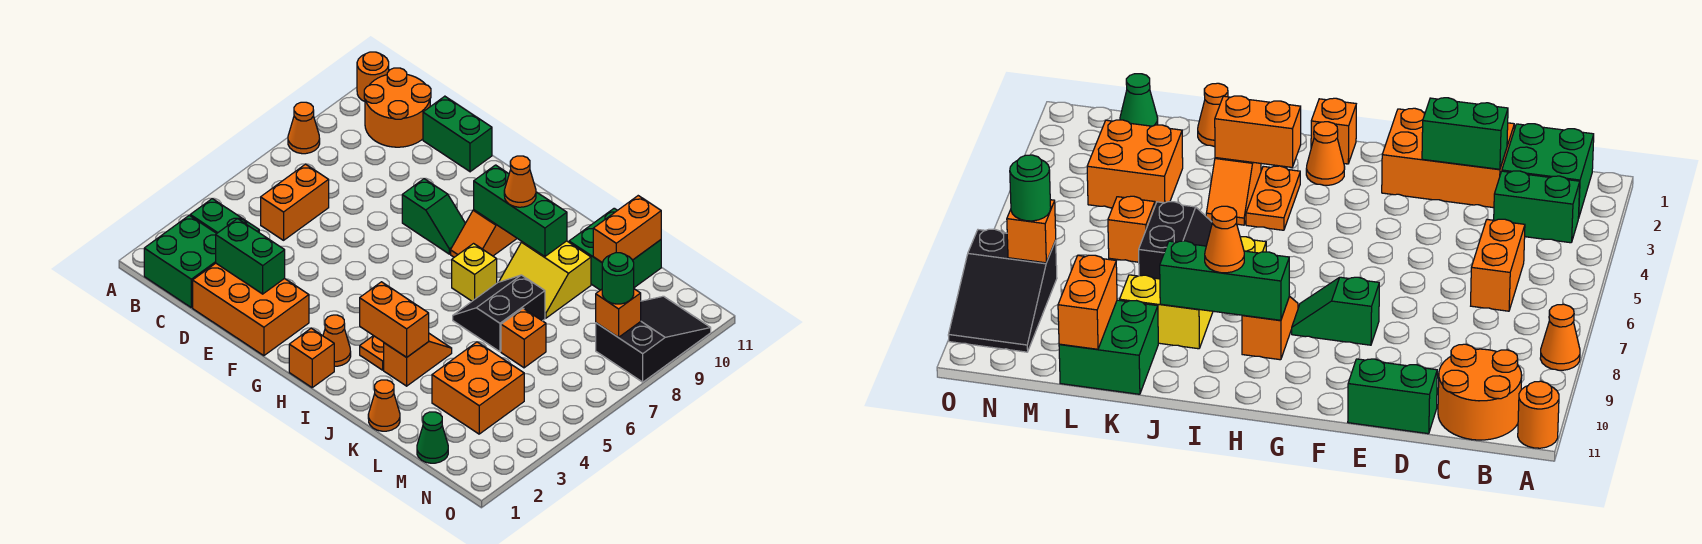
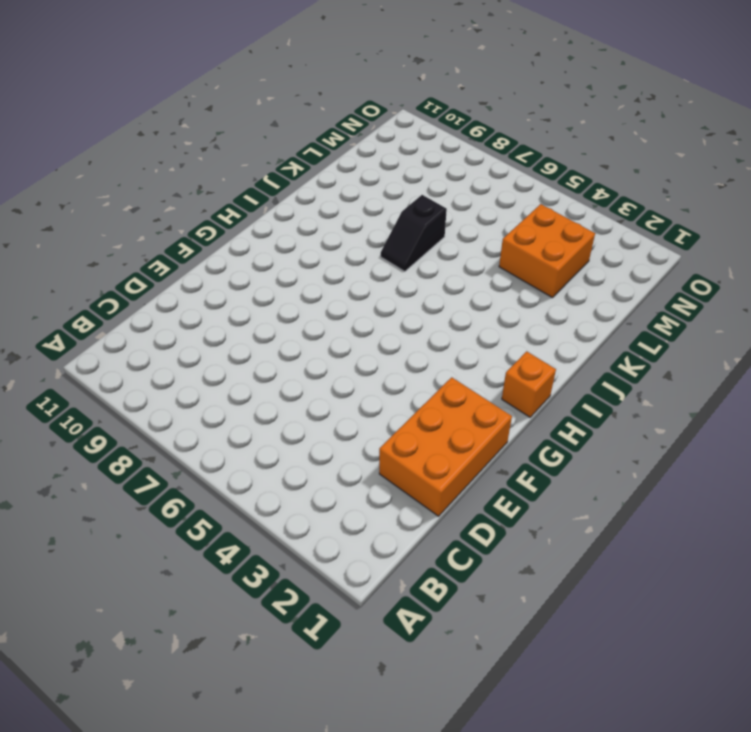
black slope J7:K7 level 1 top K -> black slope J6:K7 level 1 top K
none -> orange cone A8 level 1
none -> orange round brick A11 level 1
none -> green brick B1:C2 level 1
none -> green brick B3:C3 level 1

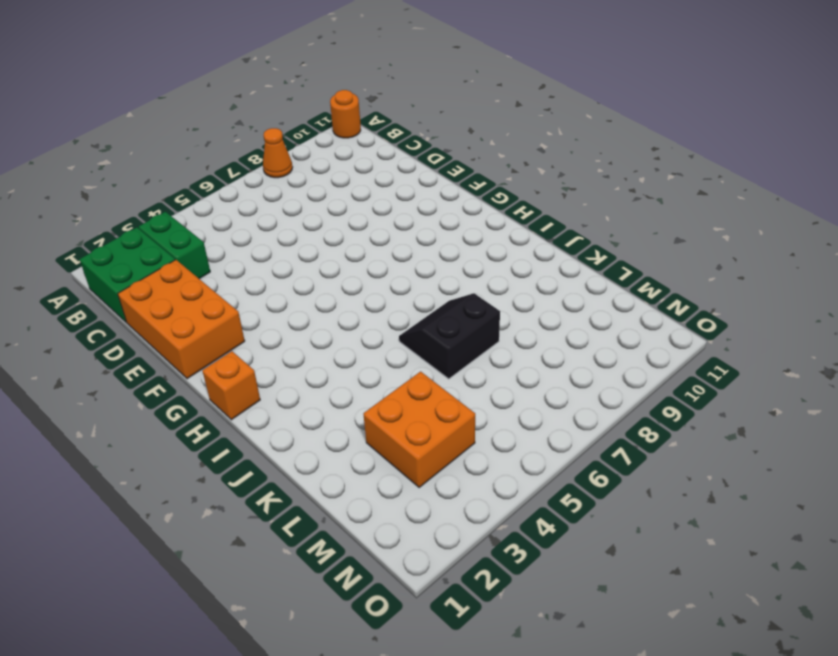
none -> orange round brick B10:C11 level 1
none -> orange brick C5:C6 level 1
none -> green brick D11:E11 level 1
none -> green slope F8:G8 level 1 top F

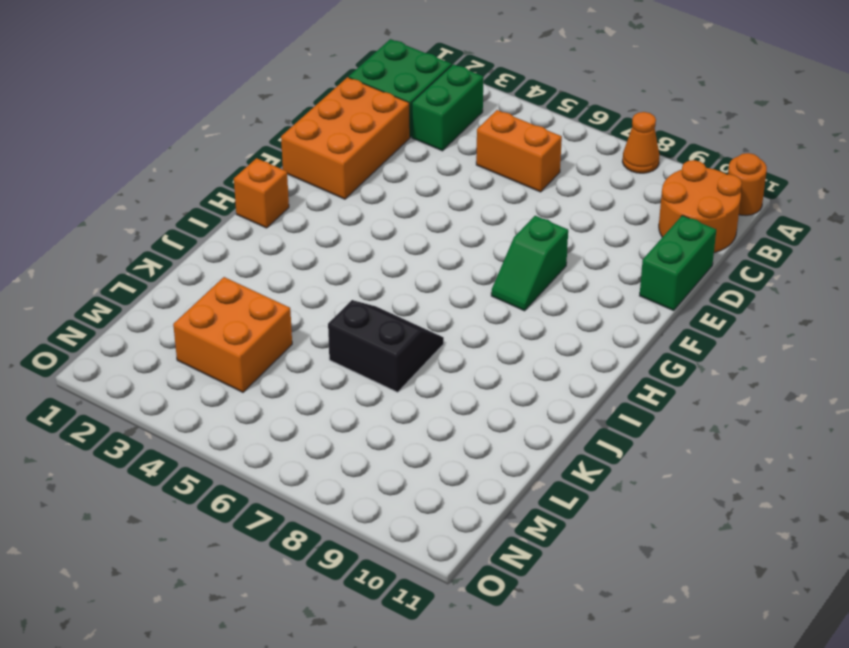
none -> orange cone H2 level 1
none -> orange slope H8:H9 level 1 top 9
none -> orange plate I3:I4 level 1
none -> yellow brick I7 level 1

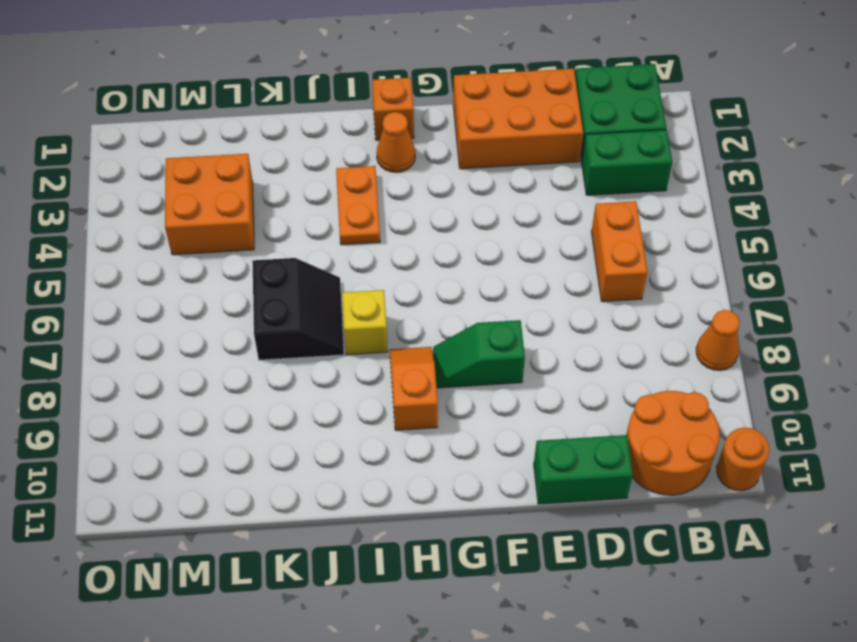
none -> orange slope J3:J4 level 1 top 3
none -> yellow slope J8:K9 level 1 top 9
none -> orange cone K1 level 1
none -> green brick K10:L11 level 1

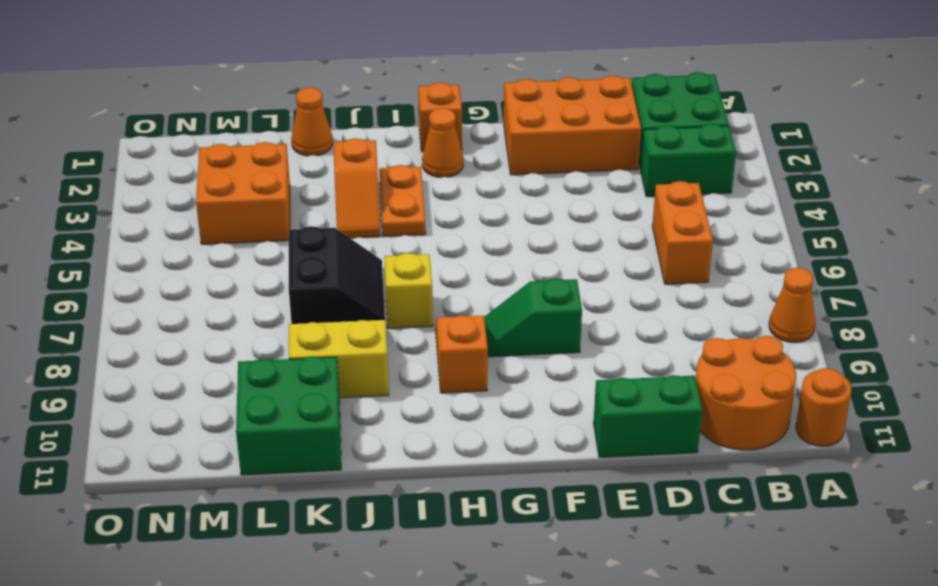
none -> orange brick L6 level 1
none -> green cone M1 level 1
none -> black slope N8:O10 level 1 top 8
none -> green brick D2:E2 level 2

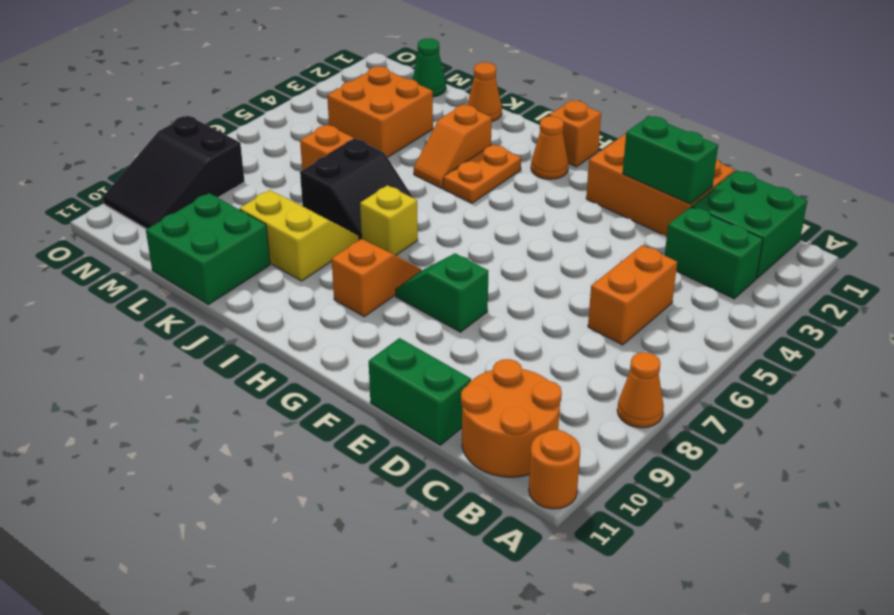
none -> green brick H9:J9 level 2
none -> orange brick I3:J3 level 2
none -> orange brick L10:L11 level 2
none -> orange brick N8 level 2

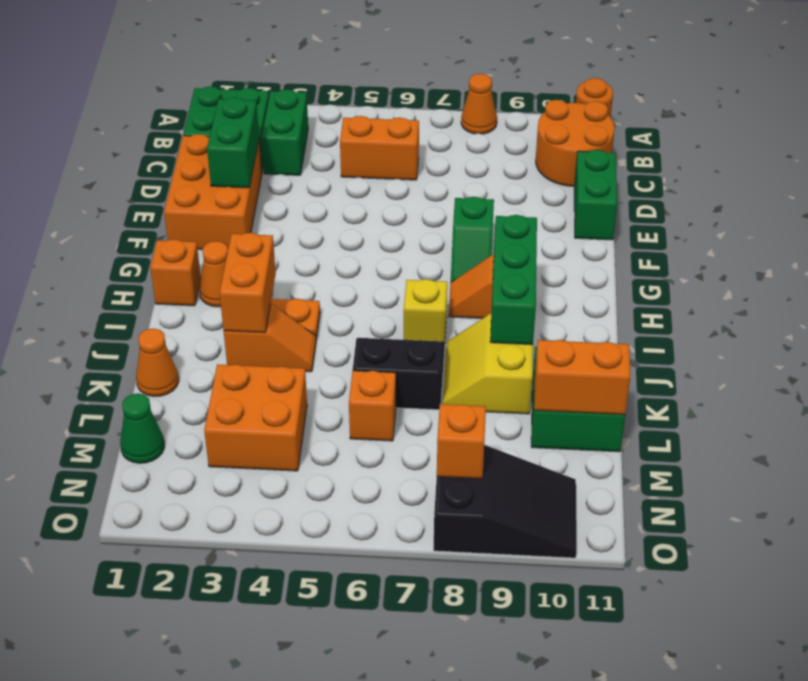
none -> orange cone I9 level 3
none -> green round brick N8 level 3

